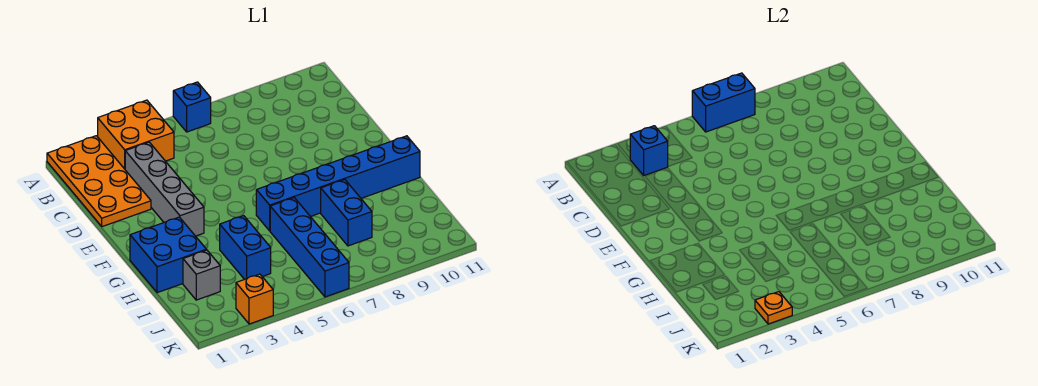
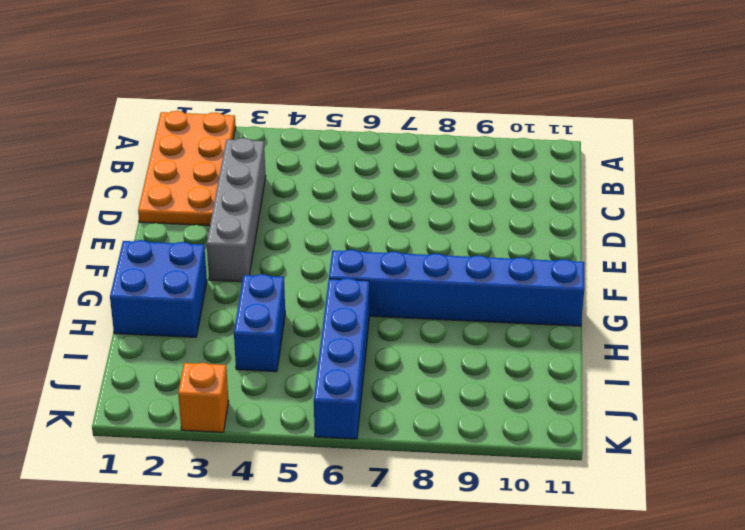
none -> orange brick A3:B4 level 1
none -> blue brick A6 level 1
none -> blue brick H8:I8 level 1

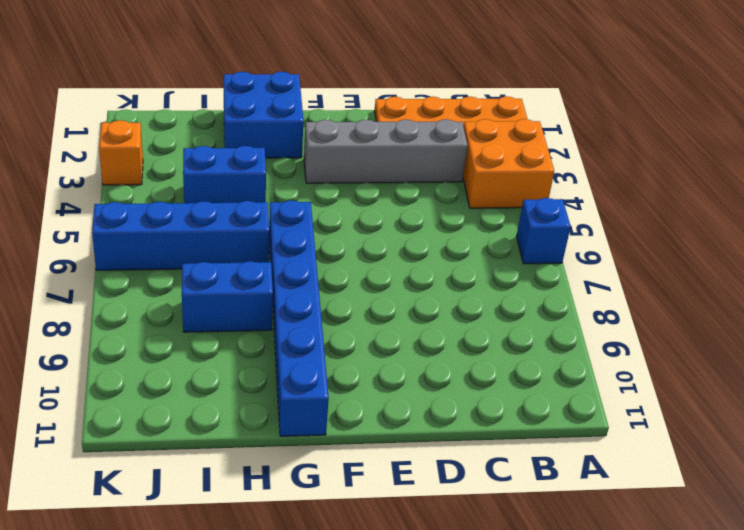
none -> grey brick I2 level 1
none -> blue brick A6:A7 level 2
none -> blue brick B3 level 2

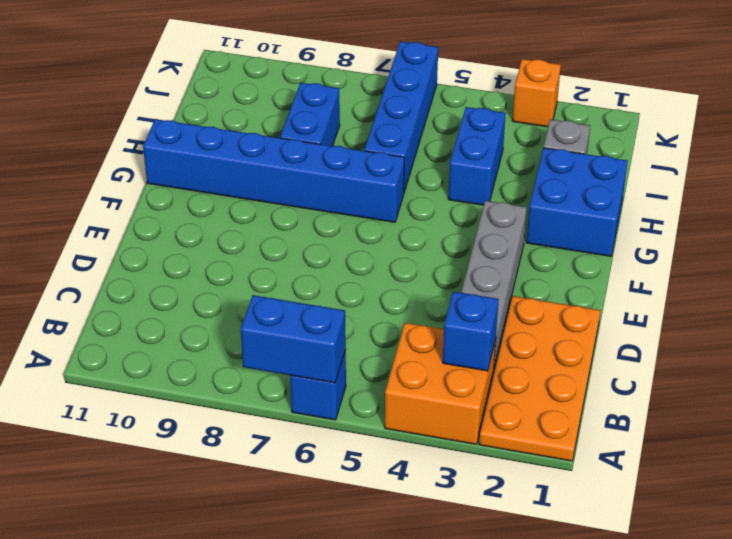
none -> orange plate K3 level 2

